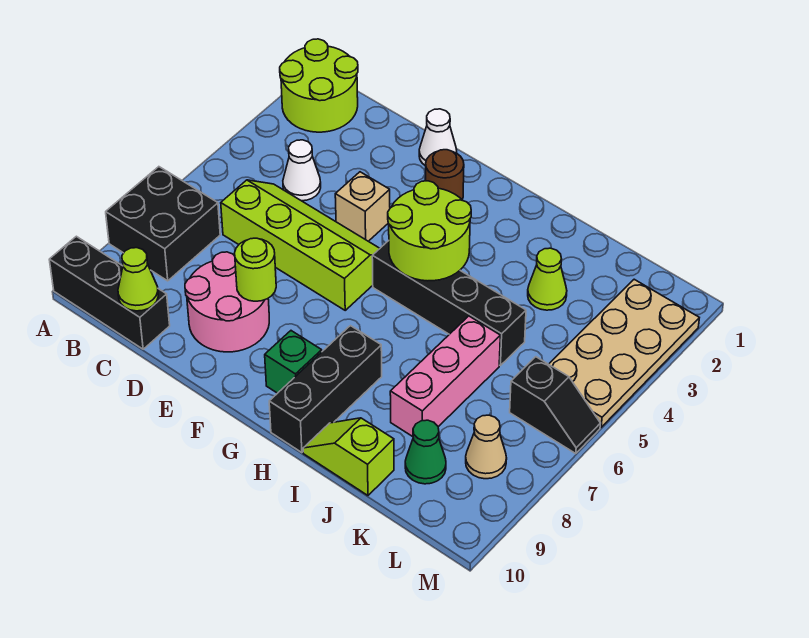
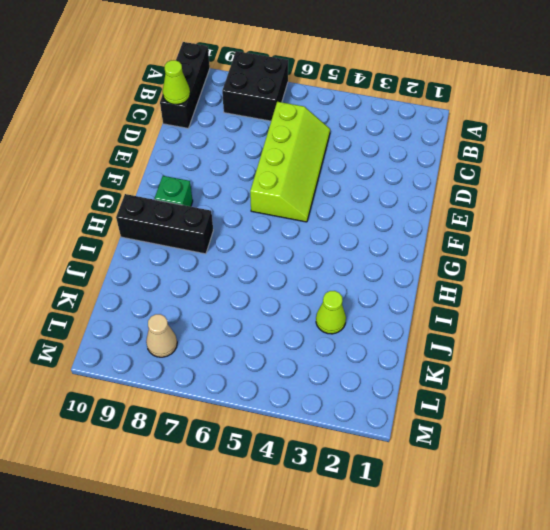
none -> lime round brick A1:B2 level 1
none -> white cone C4 level 1
none -> pink round brick D8:E9 level 1

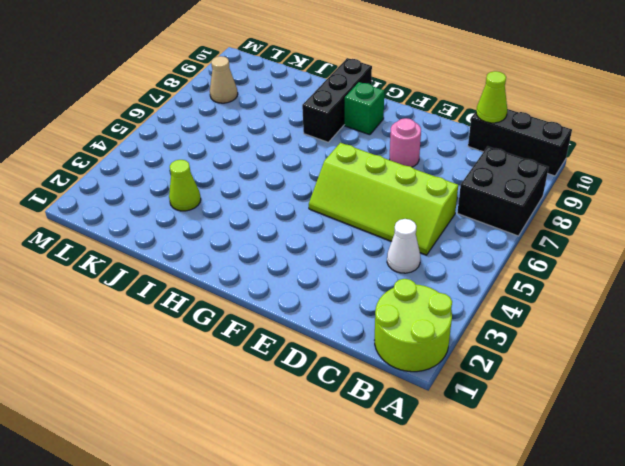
pink round brick E8 level 1 -> pink round brick D8:E9 level 1
none -> white cone E1 level 1
none -> tan brick E4 level 1
none -> brown round brick F2 level 1

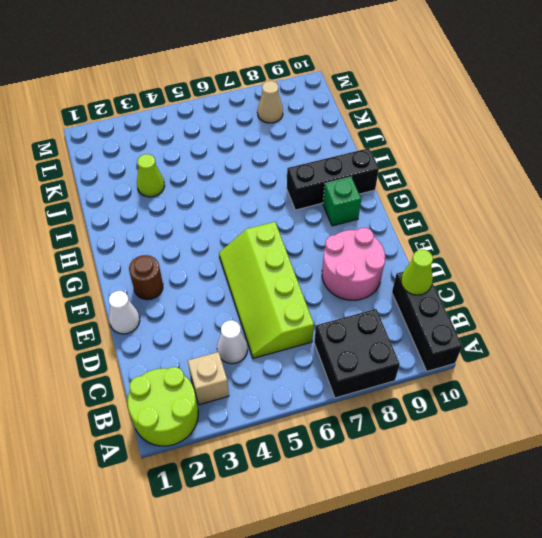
tan brick B3 level 1 -> tan brick E4 level 1
none -> black brick G5:J5 level 1
none -> lime slope I10:J10 level 1 top J
none -> pink brick J6:J8 level 1

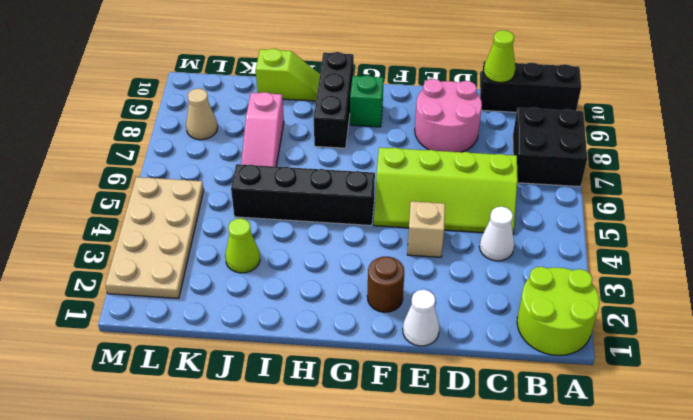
pink slope J6:J8 level 1 top 8 -> pink brick J6:J8 level 1
none -> green cone K9 level 1
none -> black slope L6:M6 level 1 top L
none -> lime round brick E8 level 2

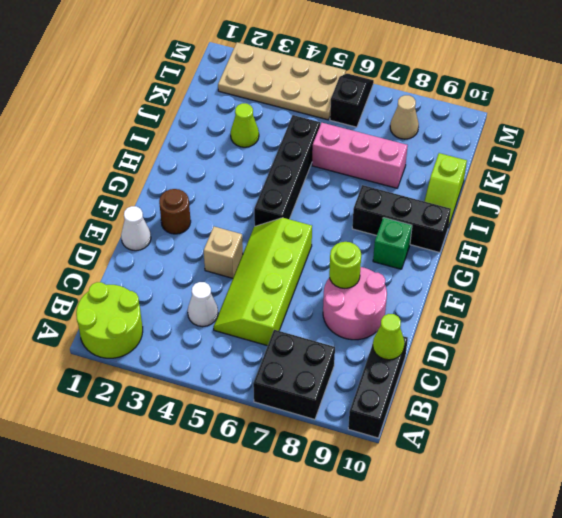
none -> green cone K9 level 1
none -> lime round brick G4:H5 level 2

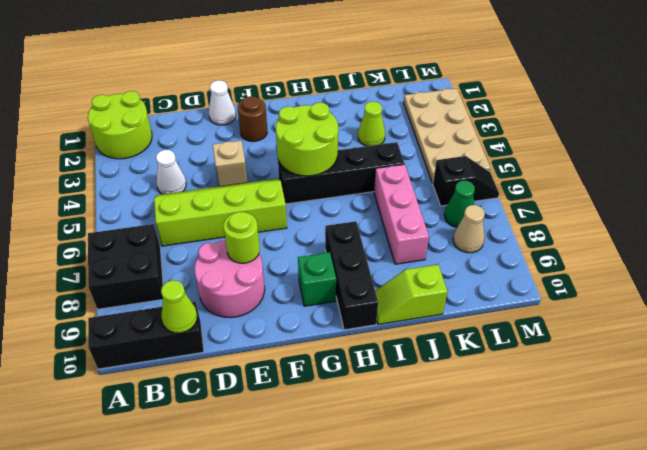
green cone L7 level 1 -> green cone K9 level 1

